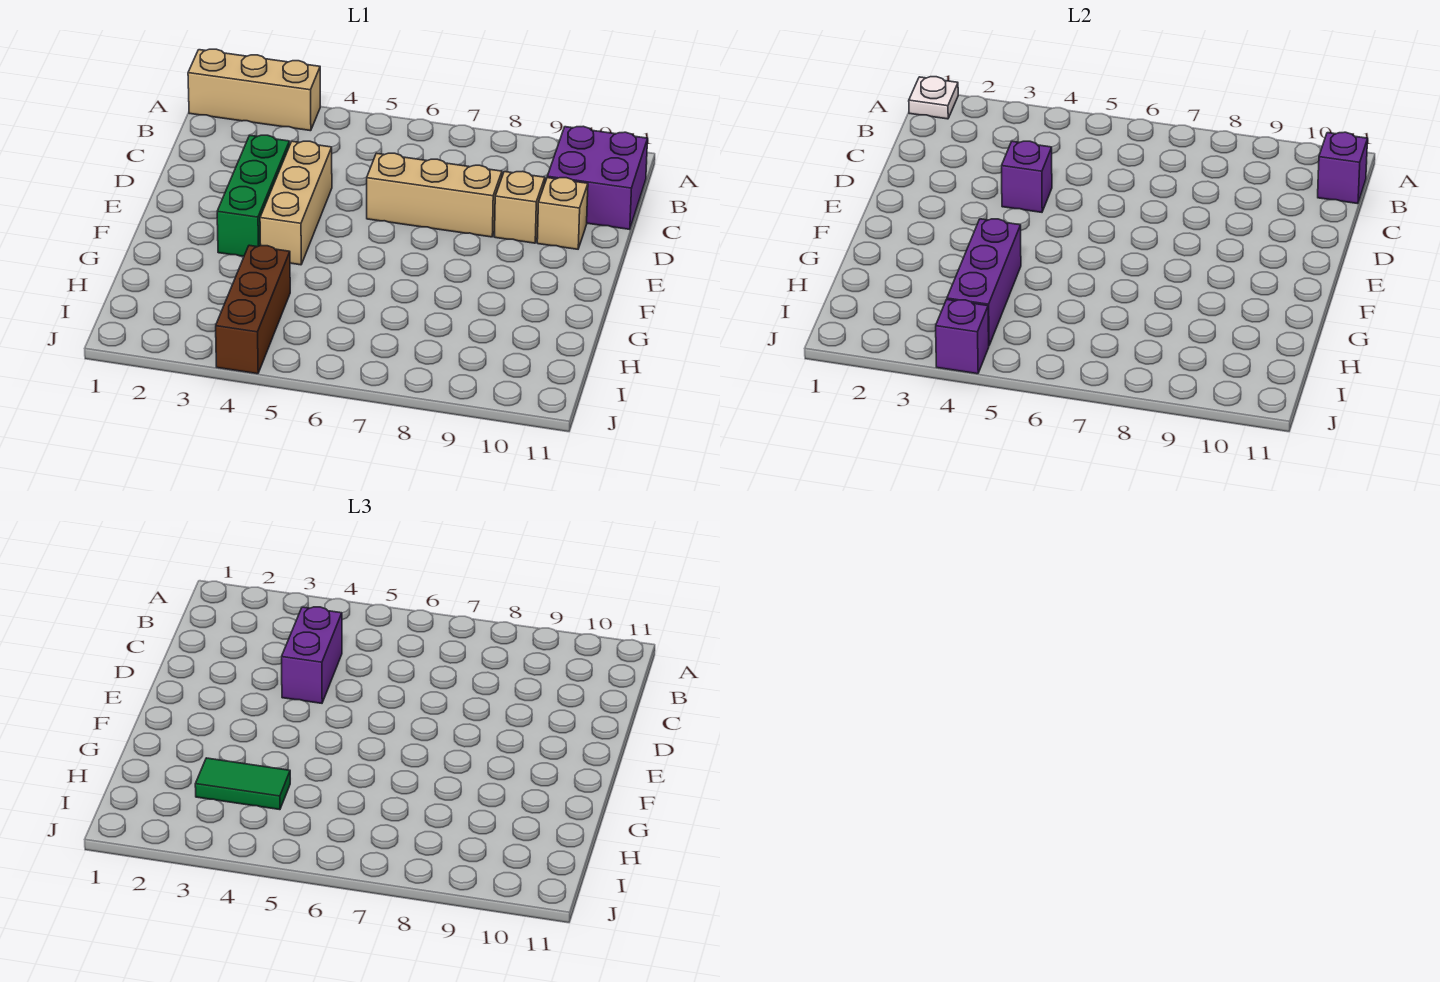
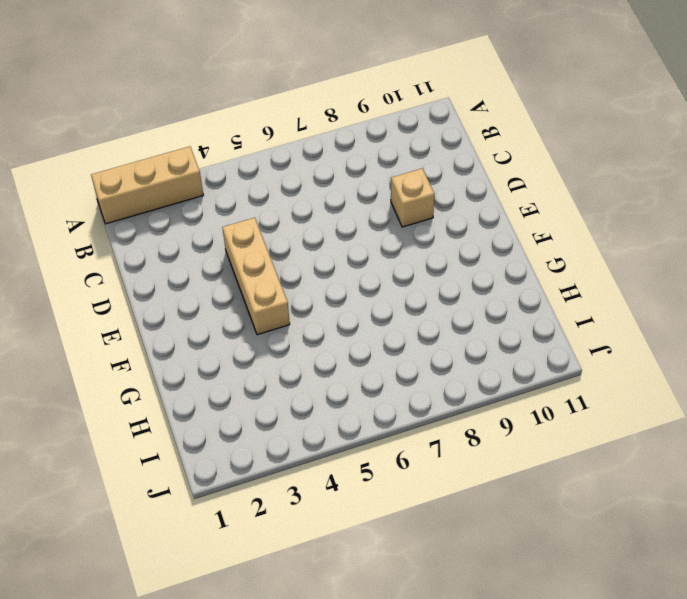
none -> purple brick B10:C11 level 1
none -> green brick D3:F3 level 1
none -> tan brick D6:D8 level 1

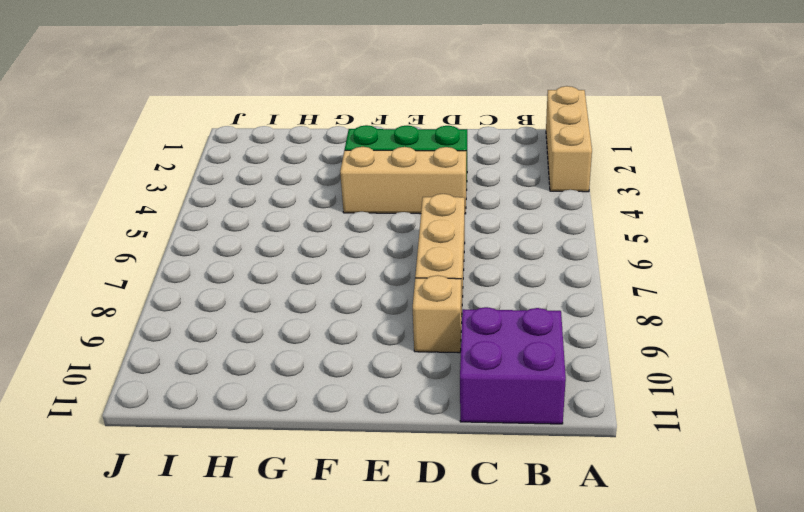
none -> tan brick D10 level 1
none -> brown brick H4:J4 level 1
none -> white plate A1 level 2

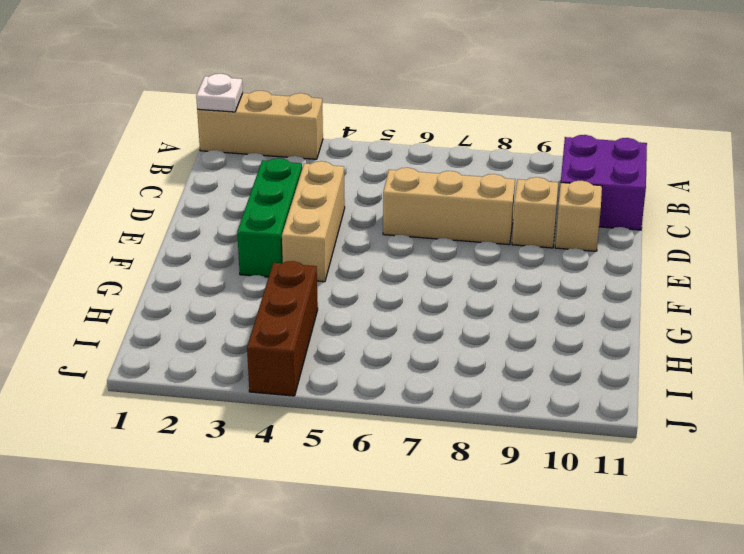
none -> purple brick B11 level 2
none -> purple brick D4 level 2
none -> purple brick G4:I4 level 2

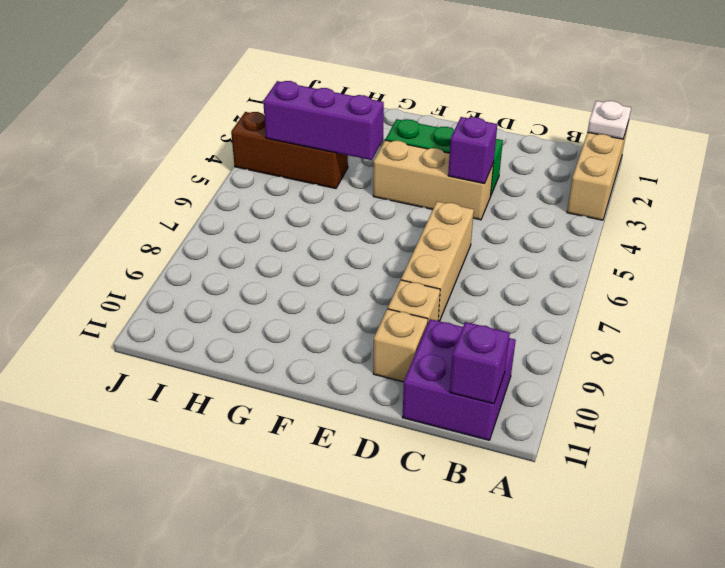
none -> purple brick J4 level 2
none -> purple brick C4:D4 level 3
none -> green tile H3:H4 level 3

